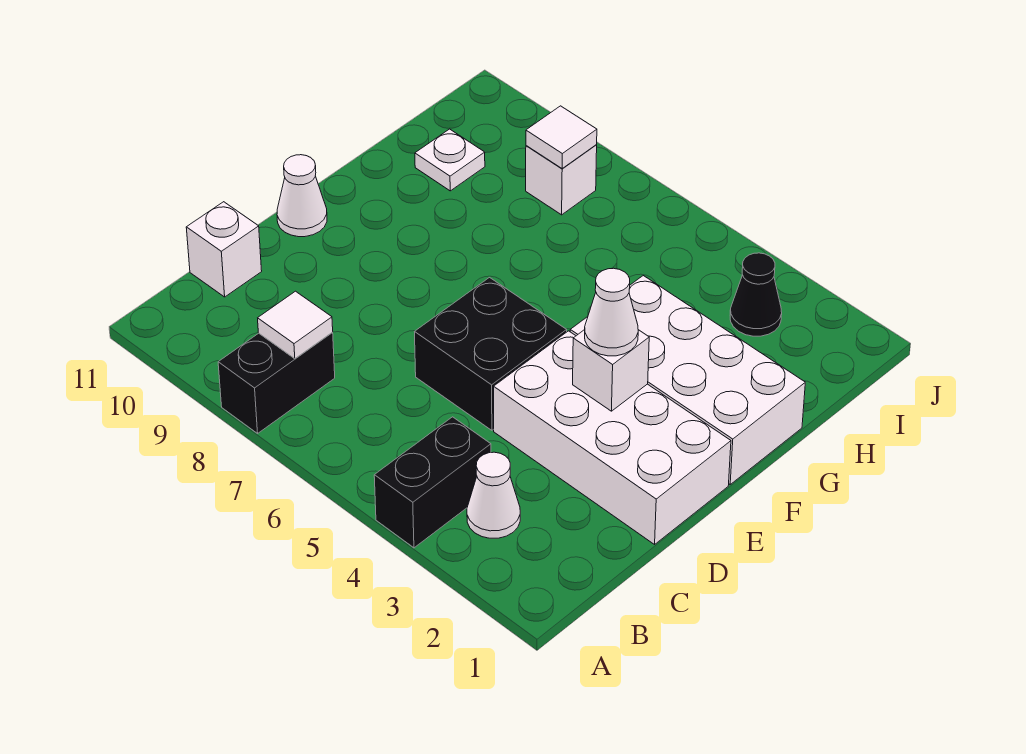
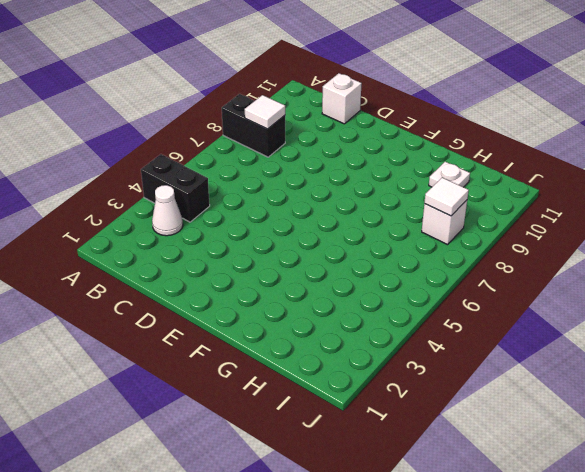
none -> white brick D1:E4 level 1
none -> black brick D5:E6 level 1
none -> white cone E11 level 1

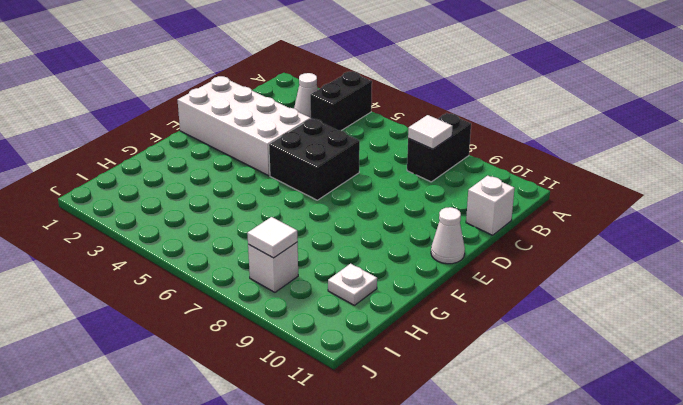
none -> white brick F1:G4 level 1
none -> black cone I3 level 1
none -> white brick E3 level 2

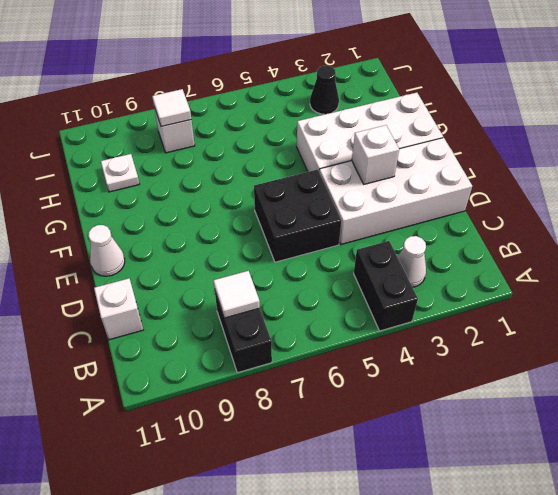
none -> white cone E3 level 3

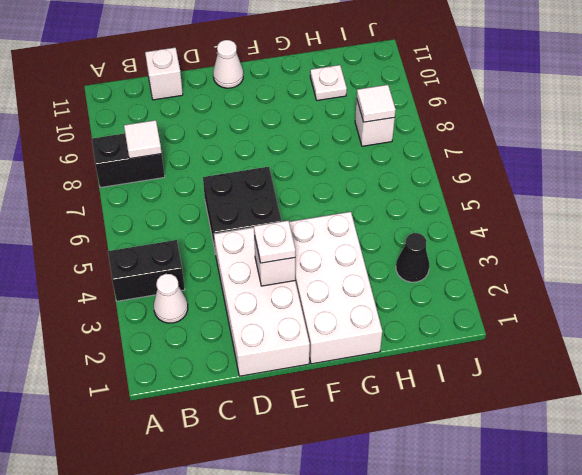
white plate E3 level 3 -> white cone E3 level 3

